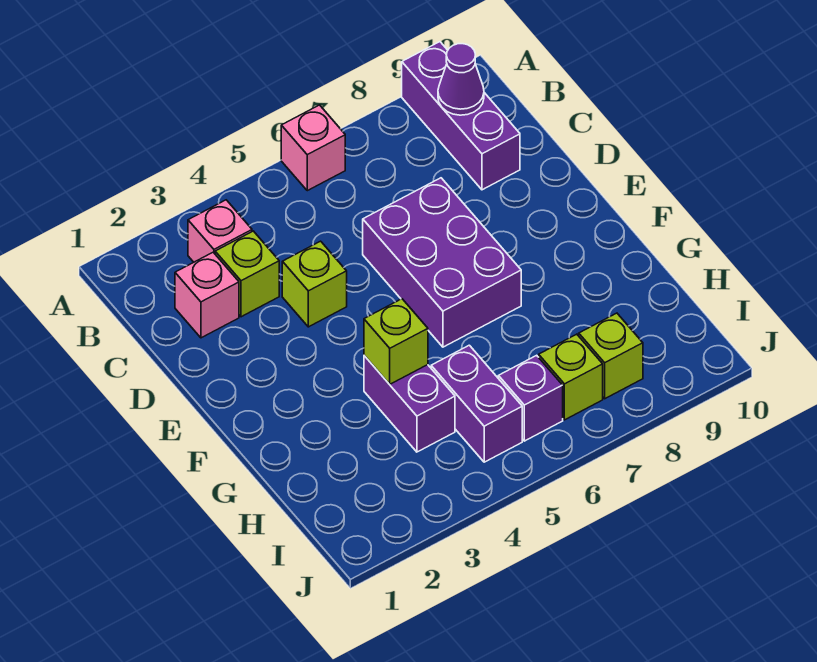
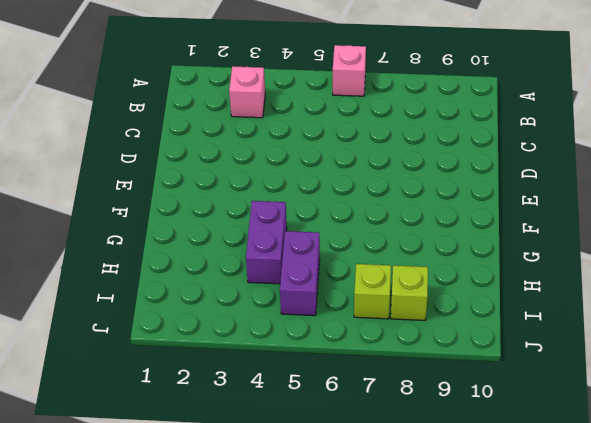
none -> purple brick A9:C9 level 1
none -> pink brick C2 level 1
none -> lime brick C3 level 1

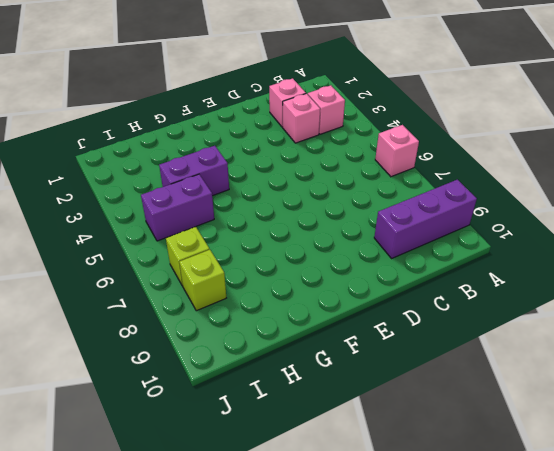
pink brick C3 level 1 -> lime brick C3 level 1
none -> lime brick D4 level 1
none -> purple brick D6:F7 level 1
none -> purple brick I6 level 1

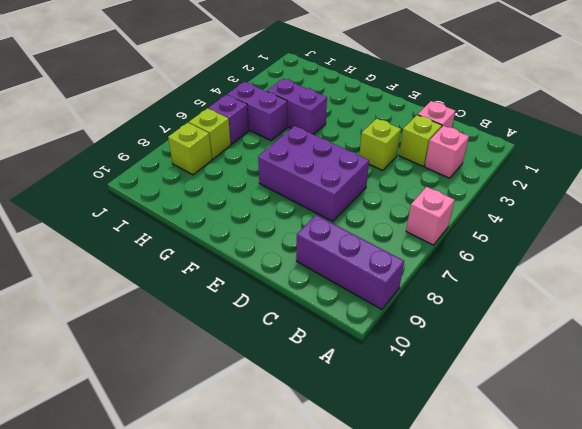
none -> purple cone B9 level 2
none -> lime brick G4 level 2

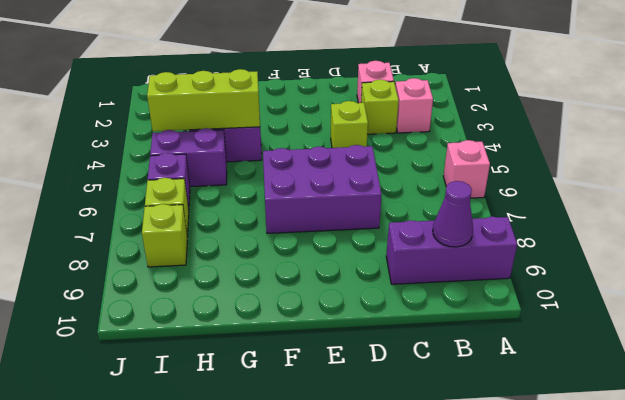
lime brick G4:I4 level 2 -> lime brick G4 level 2

